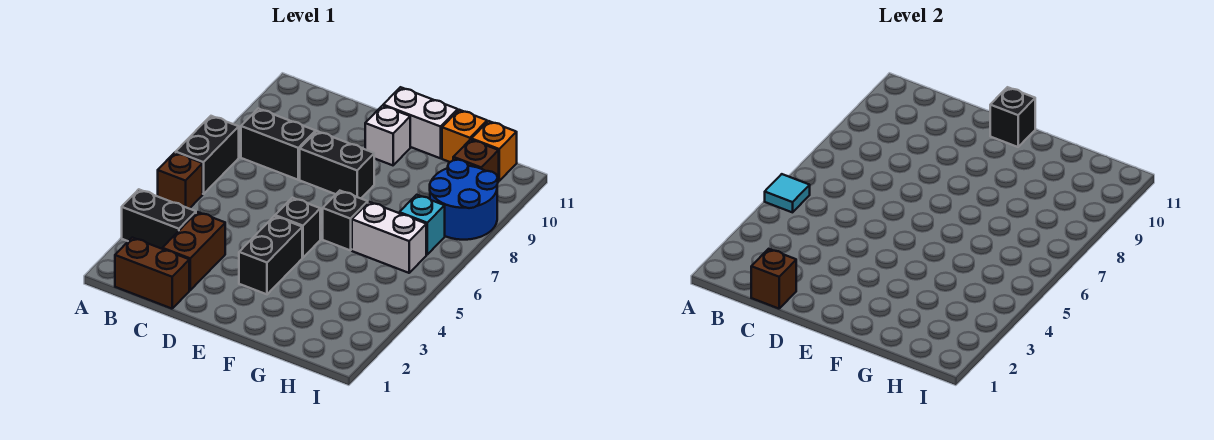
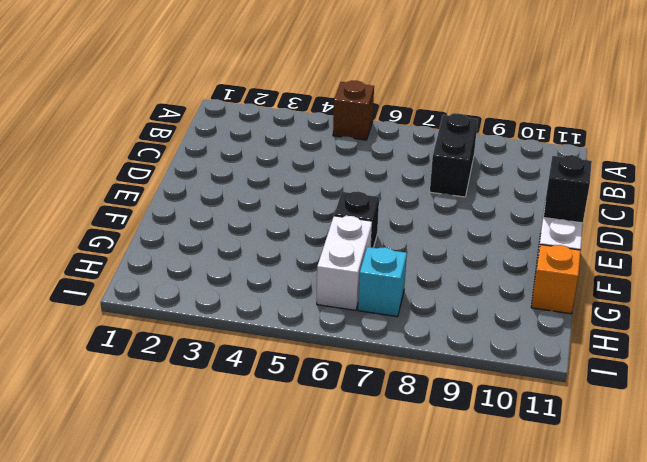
none -> black brick A3:B3 level 1
none -> black brick A6:A7 level 1
none -> brown brick B1:C1 level 1

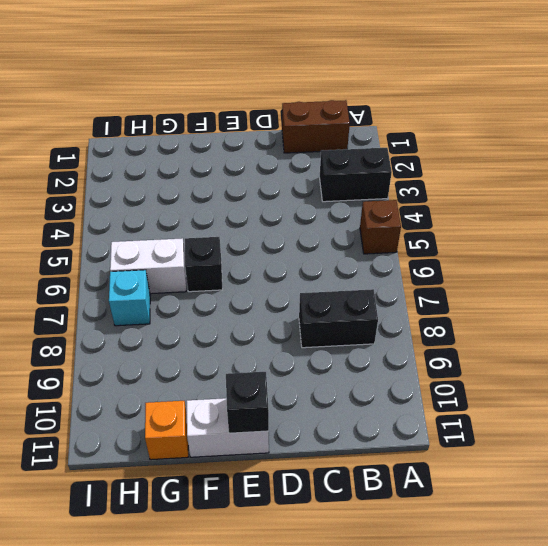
none -> black brick A6:A7 level 1
none -> brown brick C2:C3 level 1
none -> black brick D8:E8 level 1

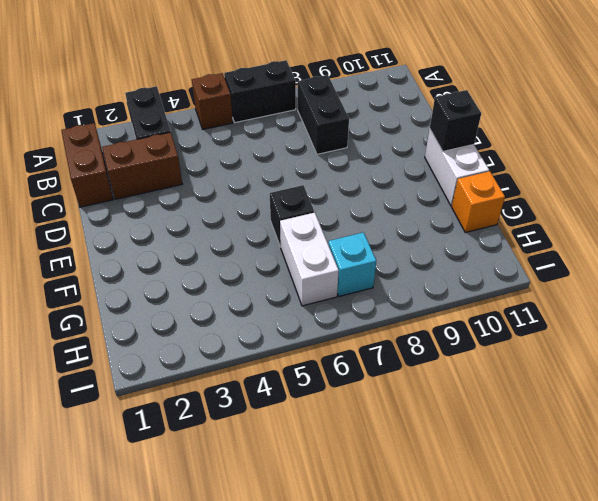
none -> black brick D8:E8 level 1
none -> black brick E3:E4 level 1
none -> black brick E5 level 1

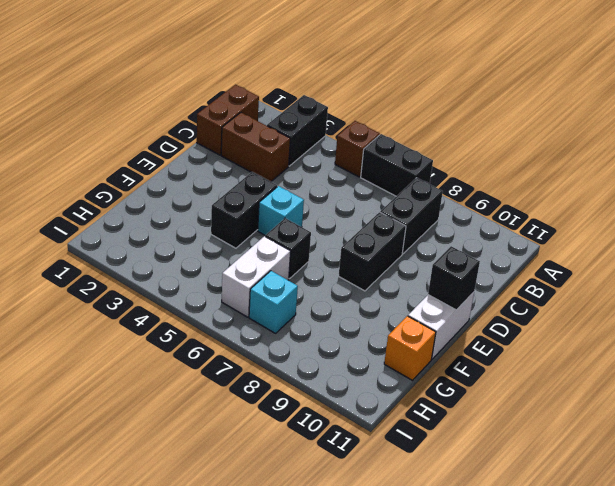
black brick E4:F4 level 1 -> black brick E3:E4 level 1
cyan brick E5 level 1 -> black brick E5 level 1
none -> white brick E10 level 1
none -> blue round brick H8:I9 level 1
none -> brown brick H10 level 1

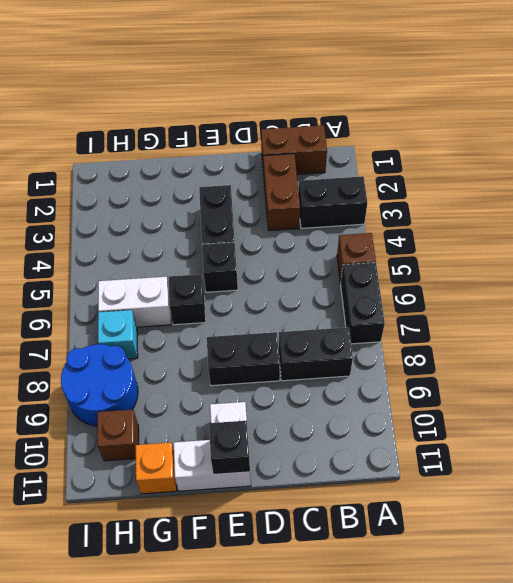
none -> orange brick H11 level 1
none -> cyan tile A5 level 2
none -> brown brick C1 level 2

